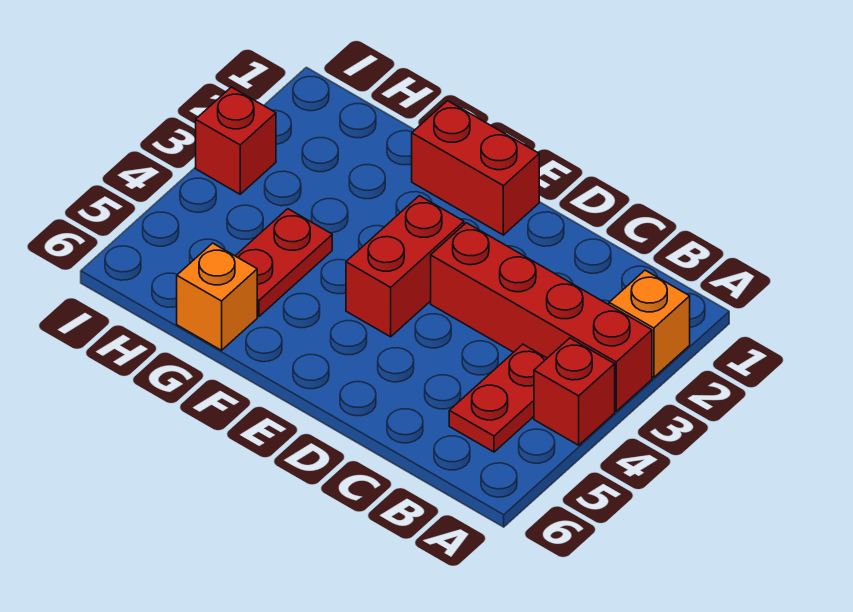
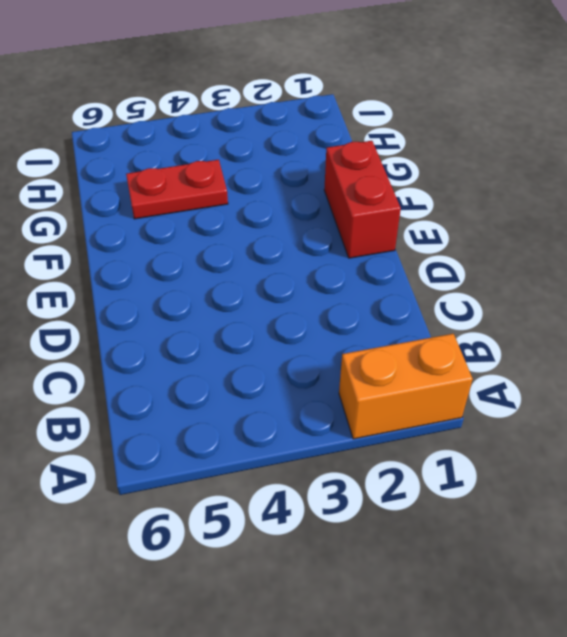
orange brick A1:A2 level 1 -> orange brick A2 level 1
none -> red brick A3:D3 level 1
none -> red brick A4 level 1

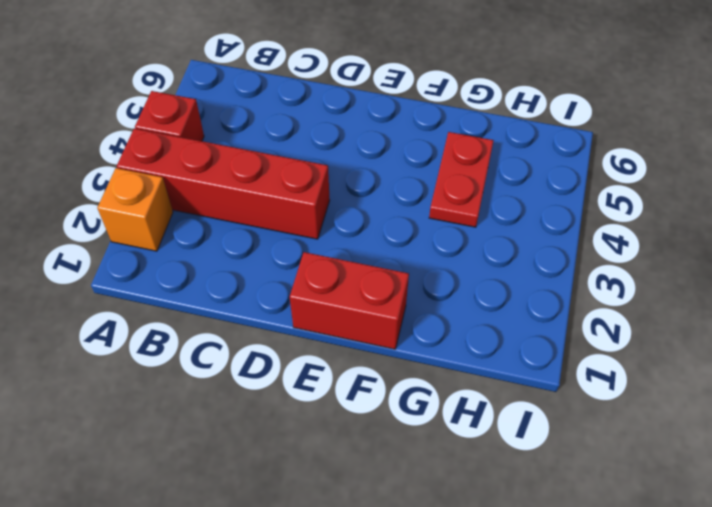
none -> red plate B4:B5 level 1
none -> red brick E3:E4 level 1

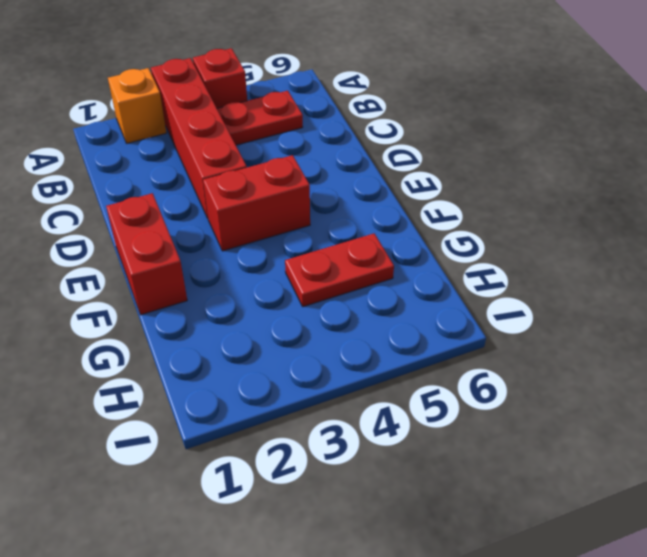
none -> orange brick G6 level 1
none -> red brick I3 level 1

